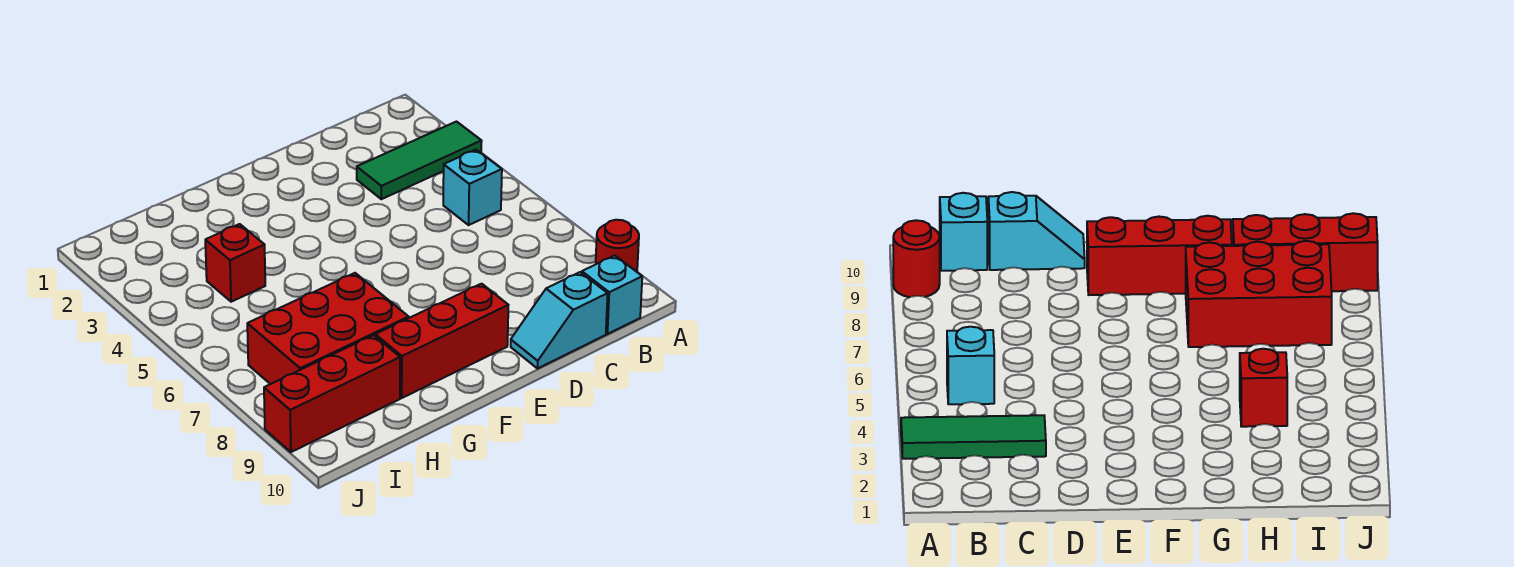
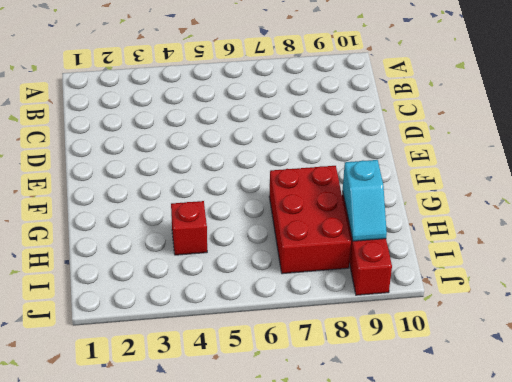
cyan slope H9:I9 level 2 top H -> cyan slope C10:D10 level 1 top C
none -> green tile A3:C3 level 1
none -> red round brick A9 level 1

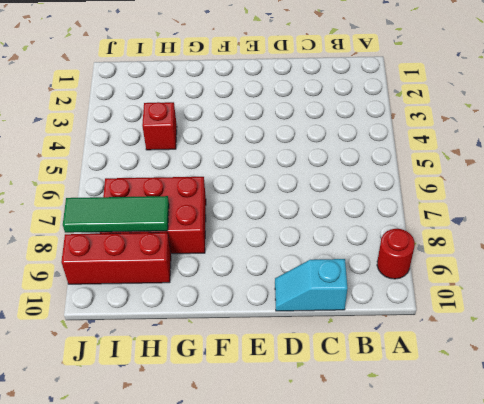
green tile H8:J8 level 2 -> green tile A3:C3 level 1
none -> cyan brick B5 level 1
none -> cyan brick B10 level 1

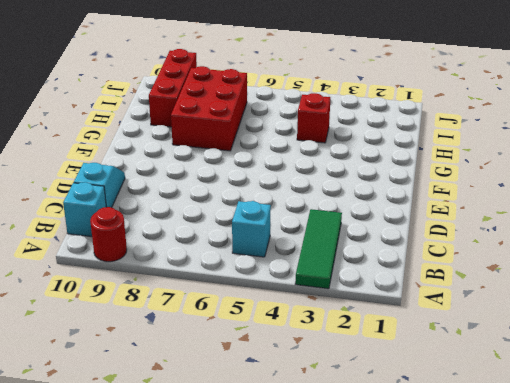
none -> red brick E9:G9 level 1

